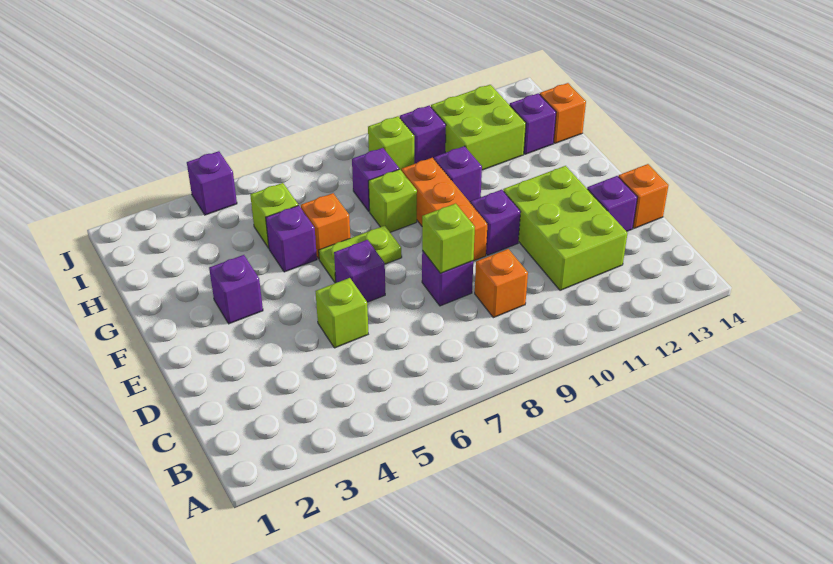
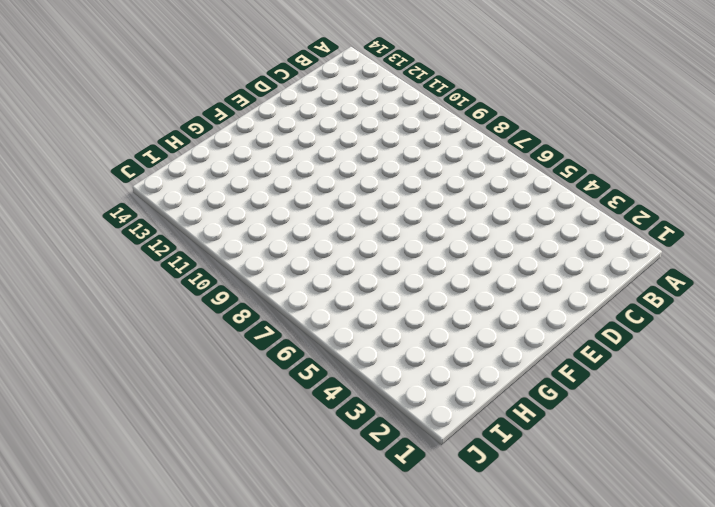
none -> orange brick C9 level 1
none -> lime brick C11:E12 level 1
none -> lime brick D5 level 1

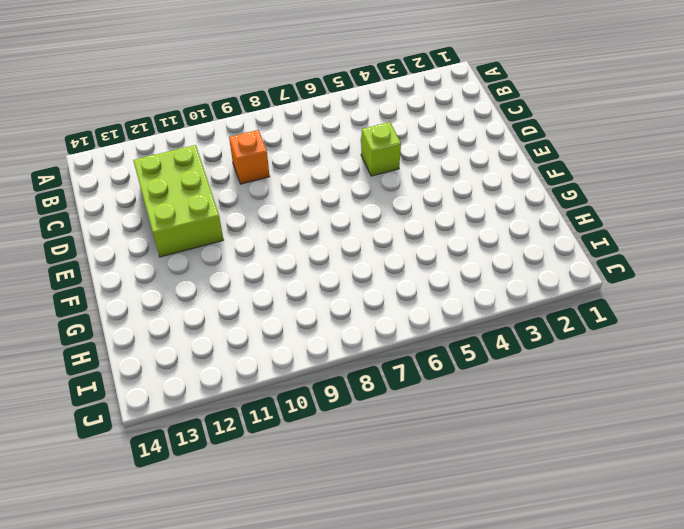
none -> purple brick D8 level 1
none -> purple brick D13 level 1
none -> orange brick D14 level 1

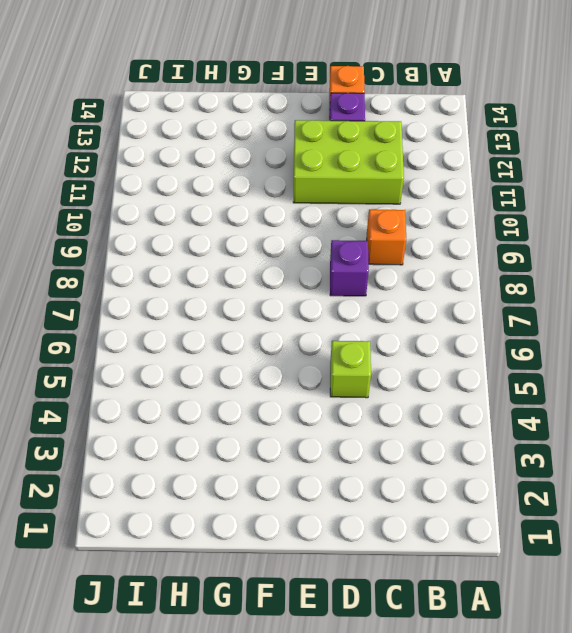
none -> purple brick E6 level 1
none -> orange brick E9:G9 level 1
none -> purple brick E10 level 1

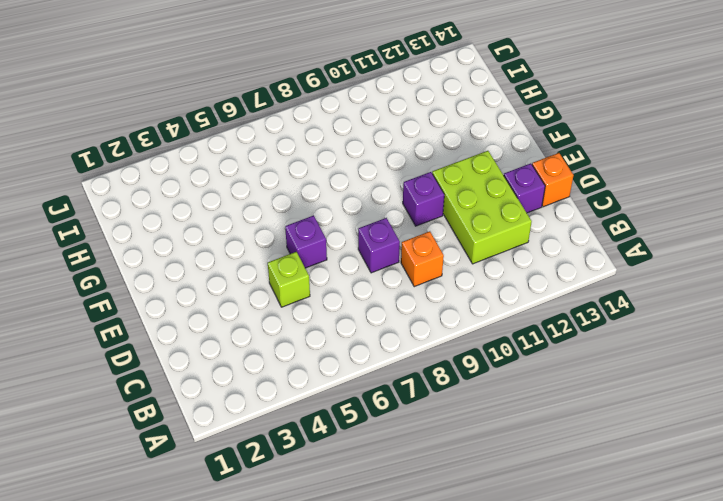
none -> orange brick E9:G9 level 1
none -> purple brick F3 level 1
none -> lime plate F6:F7 level 1

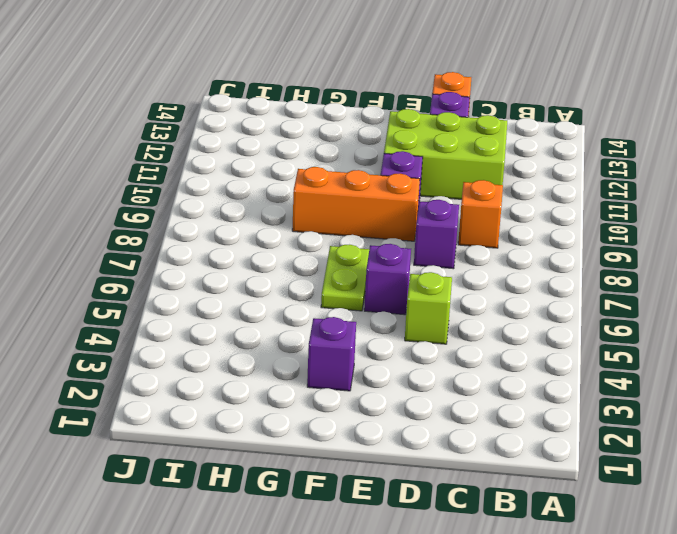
none -> purple brick G5 level 1
none -> orange brick G6 level 1
none -> lime brick G8 level 1

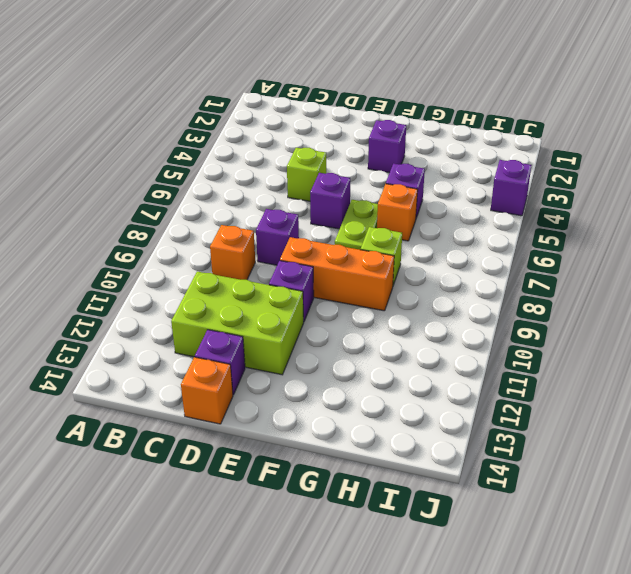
none -> purple brick G10 level 1
none -> lime brick H5 level 1
none -> purple brick H8 level 1

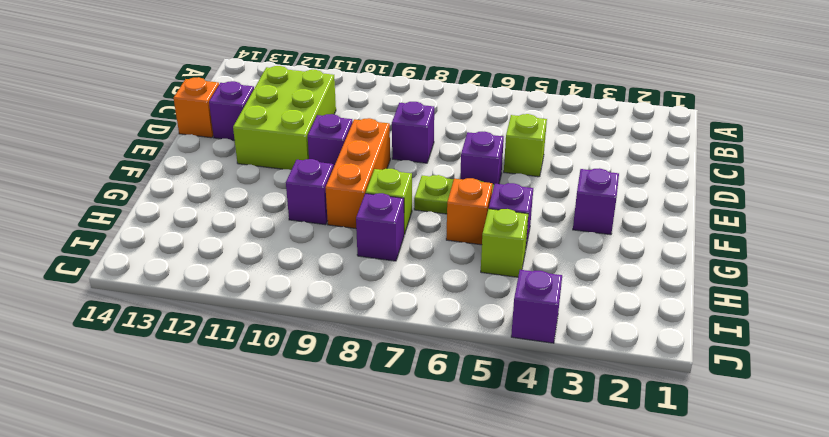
none -> orange brick C9 level 1
none -> lime brick H11:I12 level 1
none -> purple brick H13 level 1

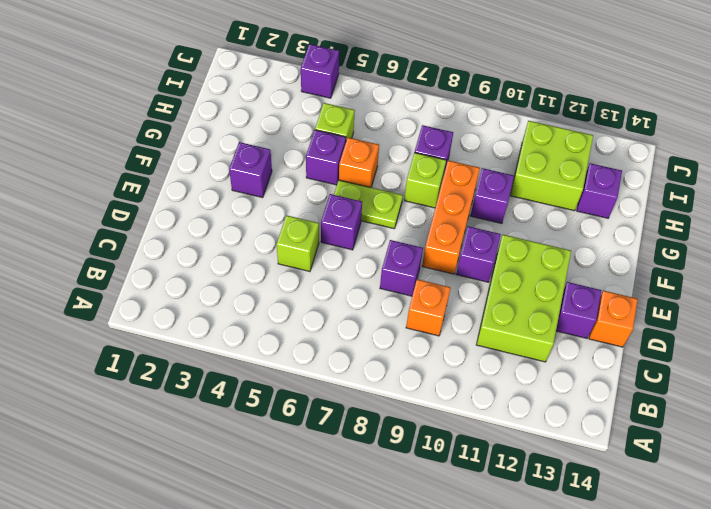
none -> orange brick H14 level 1
none -> lime brick I9 level 1
none -> purple brick I10 level 1

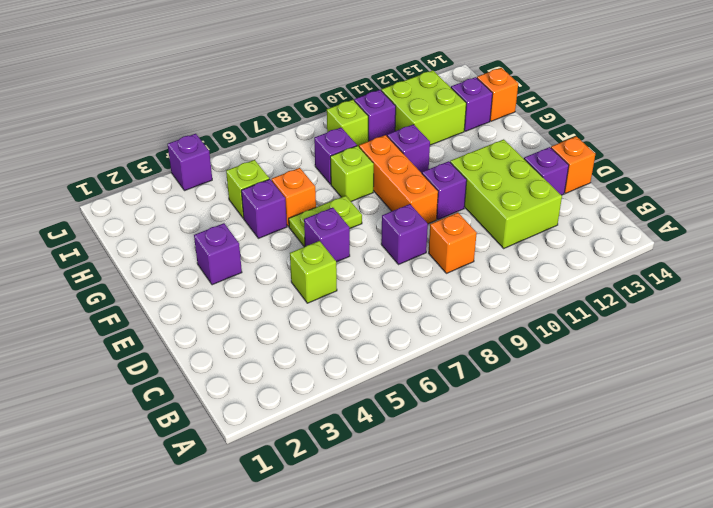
none -> lime brick D8 level 2

